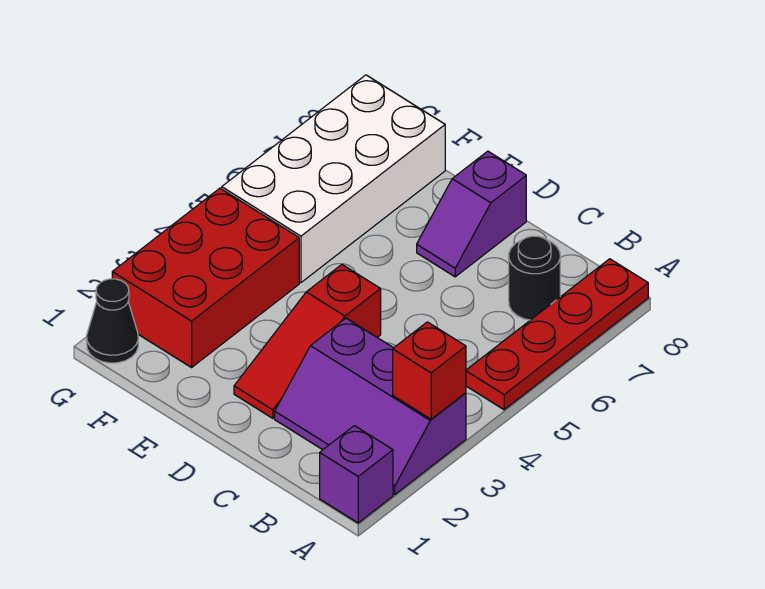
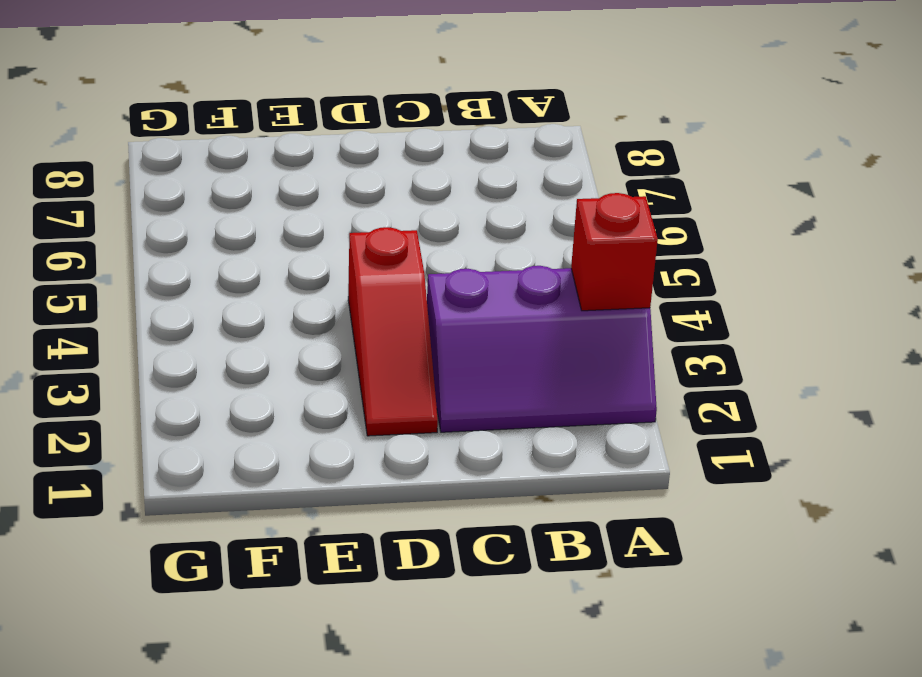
none -> purple brick A1 level 1
none -> red plate A5:A8 level 1

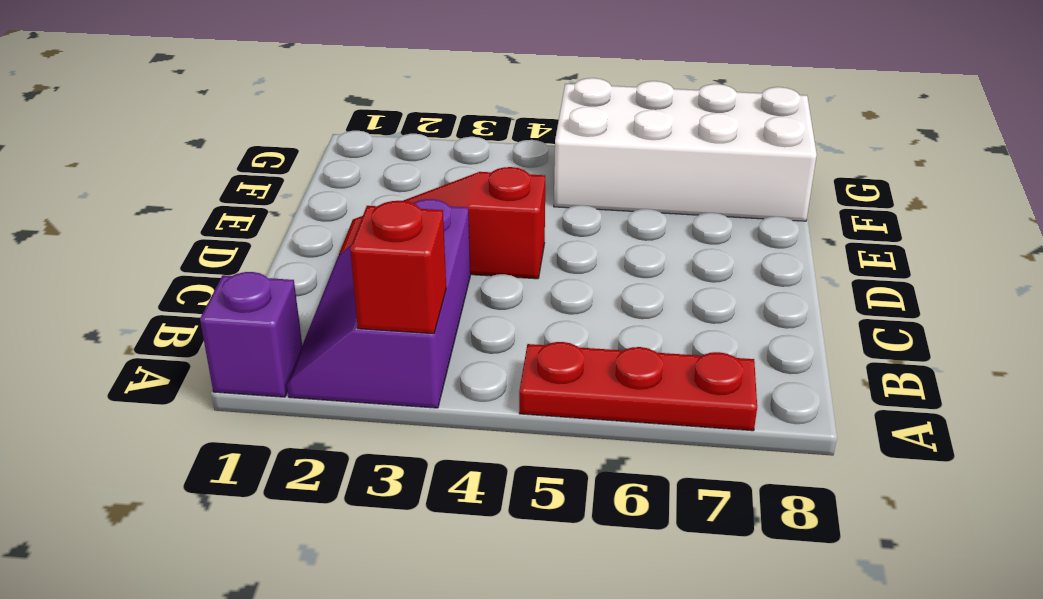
red plate A5:A7 level 1 -> red plate A5:A8 level 1
none -> black round brick B7 level 1
none -> purple slope D7:D8 level 1 top 8

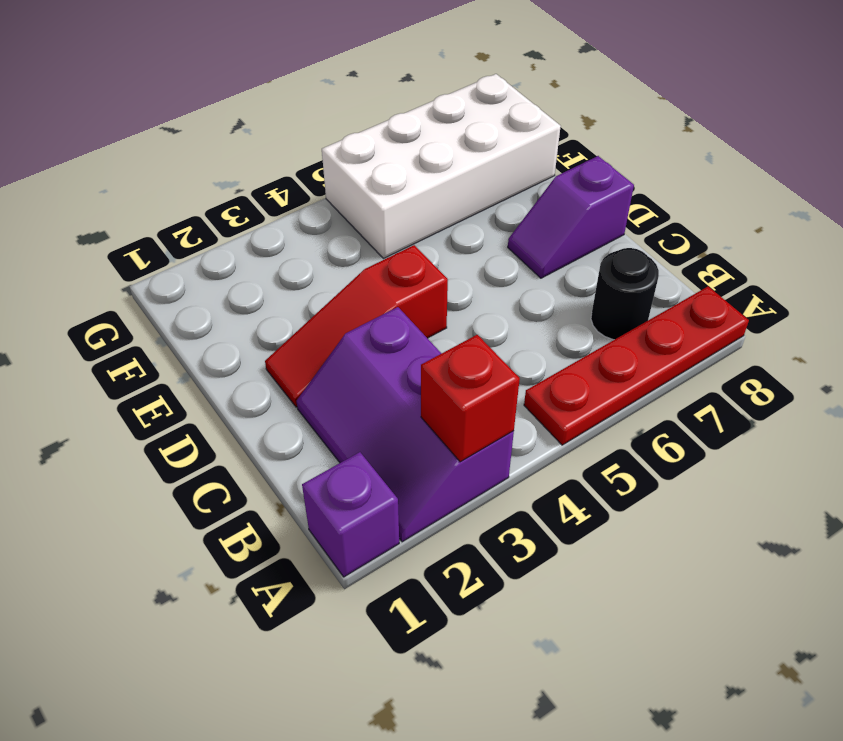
none -> red brick F2:G4 level 1
none -> black cone G1 level 1

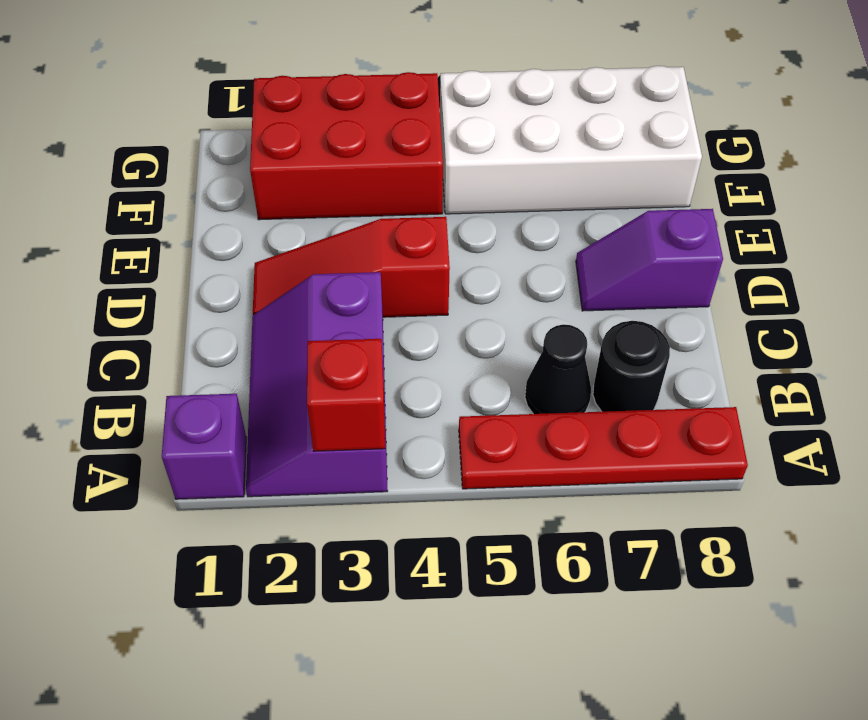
black cone B6 level 1 -> black cone G1 level 1

